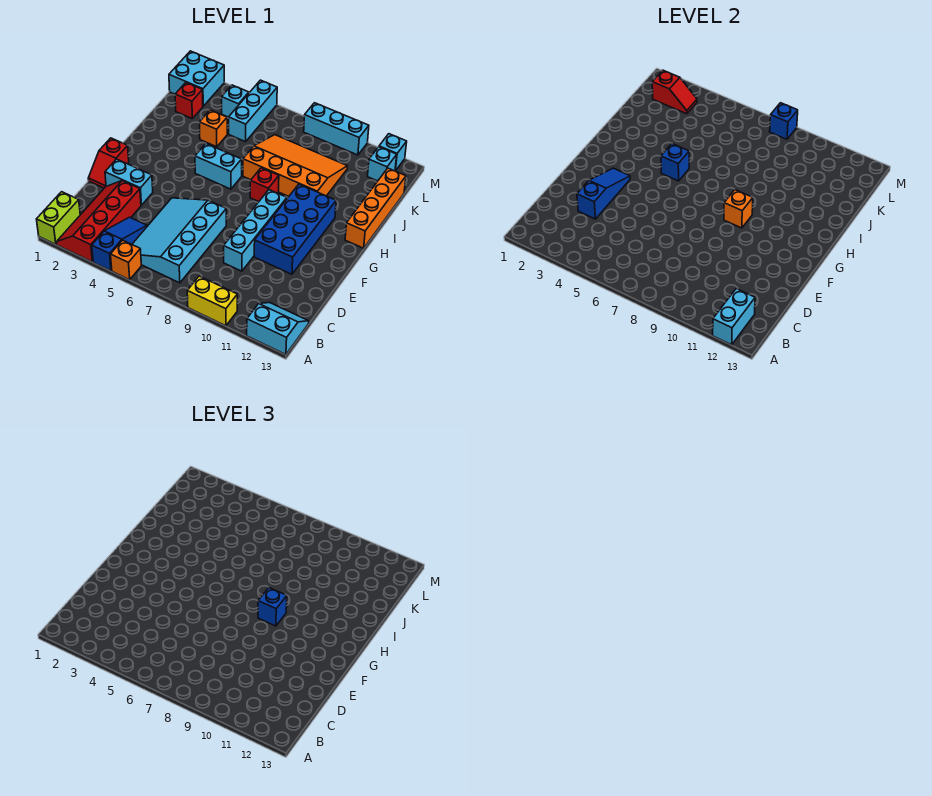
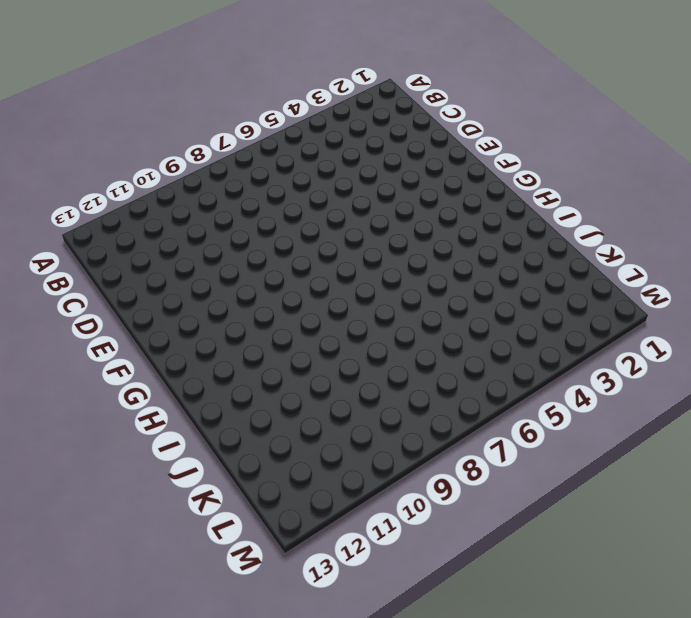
none -> lime brick A1:B1 level 1
none -> red slope A2:D3 level 1 top 3
none -> blue slope A4:C4 level 1 top A
none -> orange brick A5 level 1

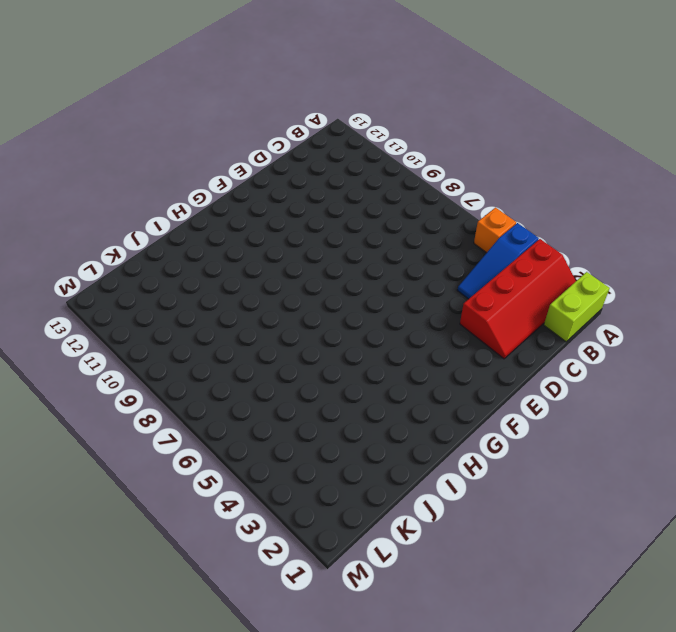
none -> yellow brick A9:A10 level 1
none -> cyan slope A12:B13 level 1 top A
none -> cyan slope B5:E7 level 1 top 7
none -> cyan brick D9:G9 level 1

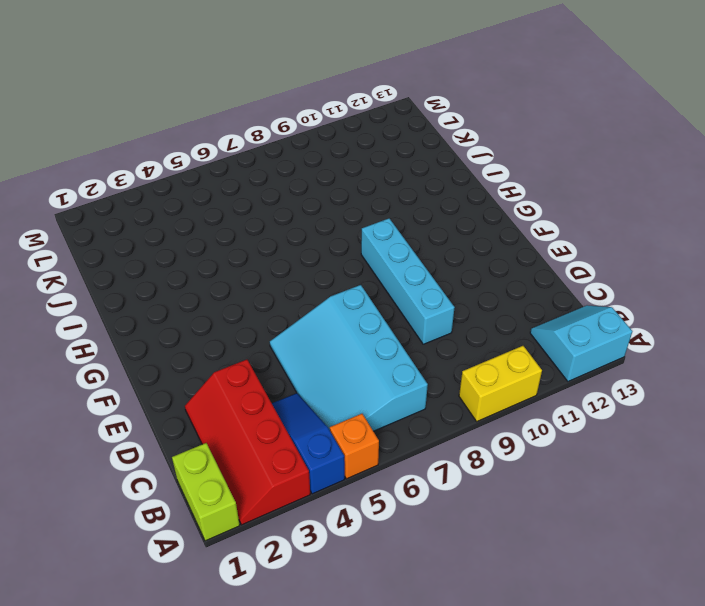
none -> red slope E1:F1 level 1 top F
none -> cyan brick E2:E3 level 1
none -> blue brick E10:H11 level 1
none -> cyan brick H5:H6 level 1

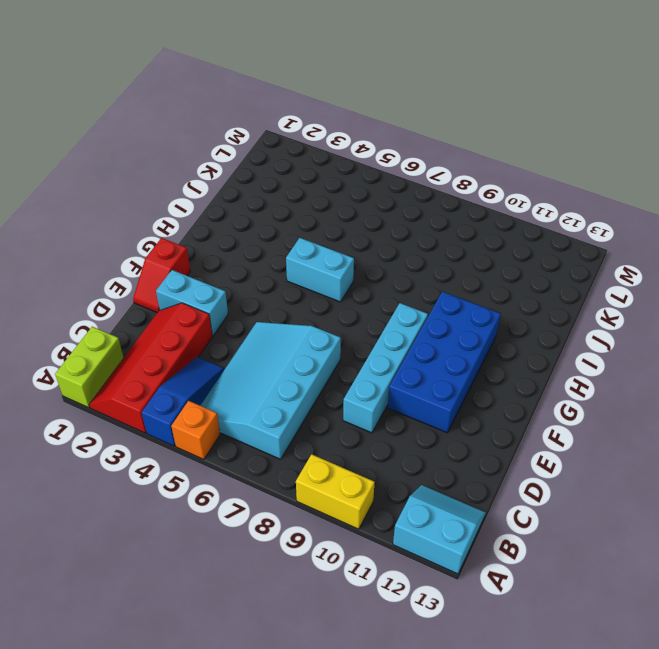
none -> red brick H8 level 1
none -> orange brick H13:K13 level 1
none -> orange slope I7:K10 level 1 top I
none -> orange brick J4 level 1

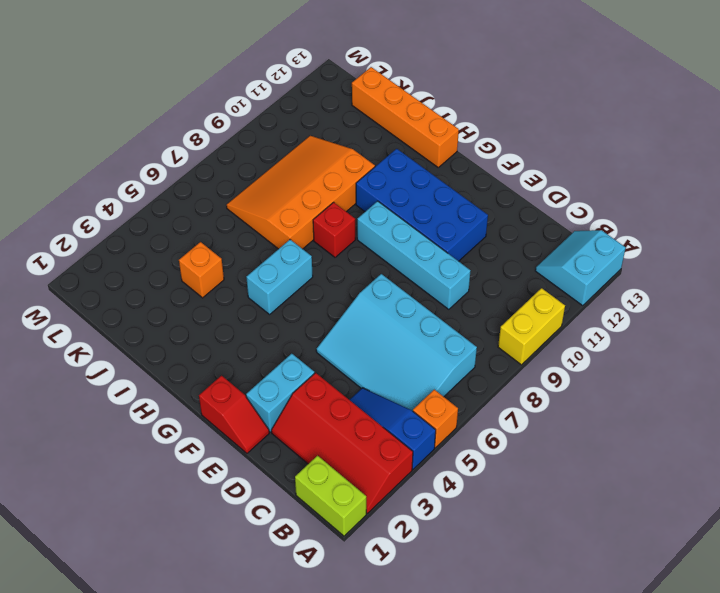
none -> red brick K2 level 1
none -> cyan brick K5:M5 level 1
none -> cyan brick L1:M2 level 1
none -> cyan brick L4 level 1

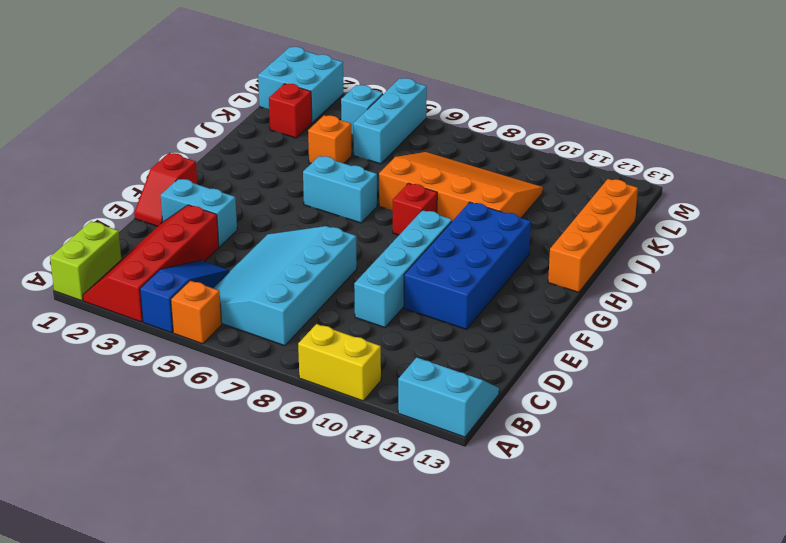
none -> cyan brick L12 level 1
none -> cyan brick M8:M10 level 1
none -> cyan brick M12 level 1
none -> cyan brick A12:B12 level 2

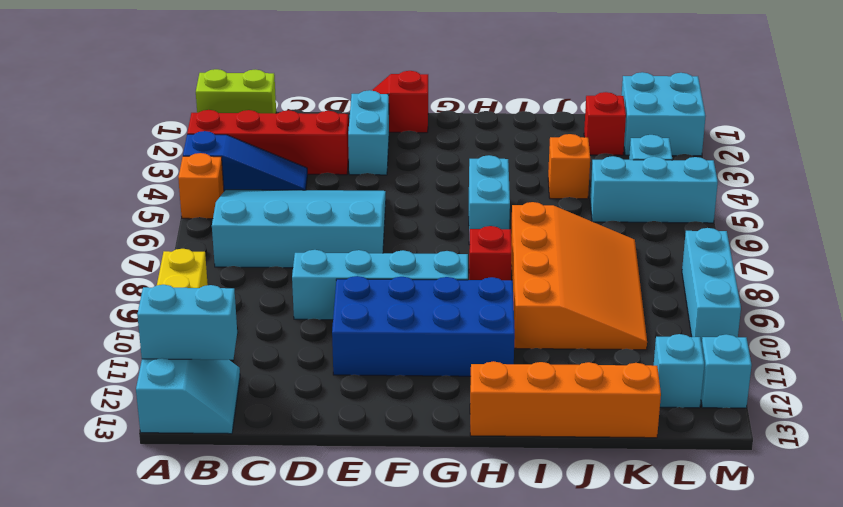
none -> blue slope D3:F3 level 2 top D
none -> orange brick G9 level 2
none -> blue brick H5 level 2
none -> red slope L2:L3 level 2 top 2

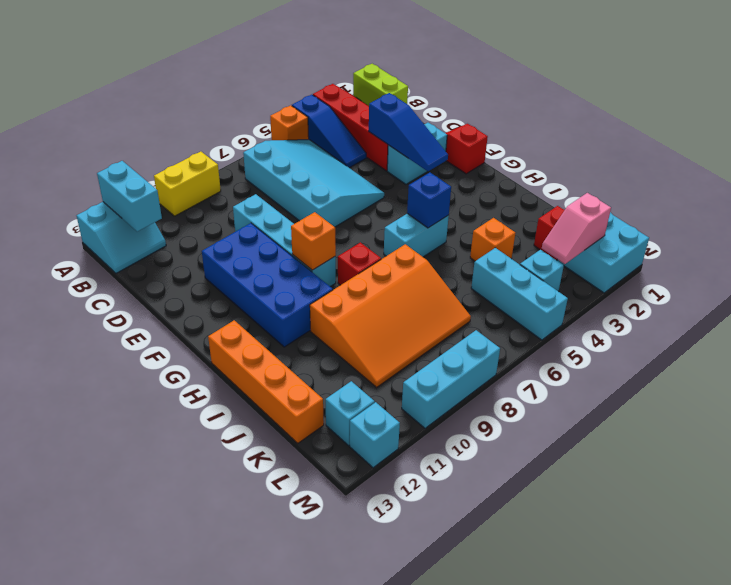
pink slope L2:L3 level 2 top 2 -> red slope L2:L3 level 2 top 2
none -> blue brick M8 level 2
none -> blue brick G9 level 3

